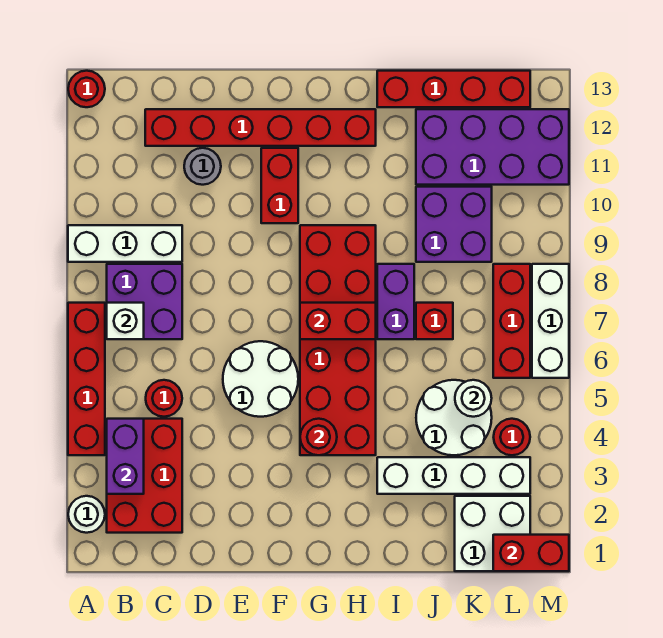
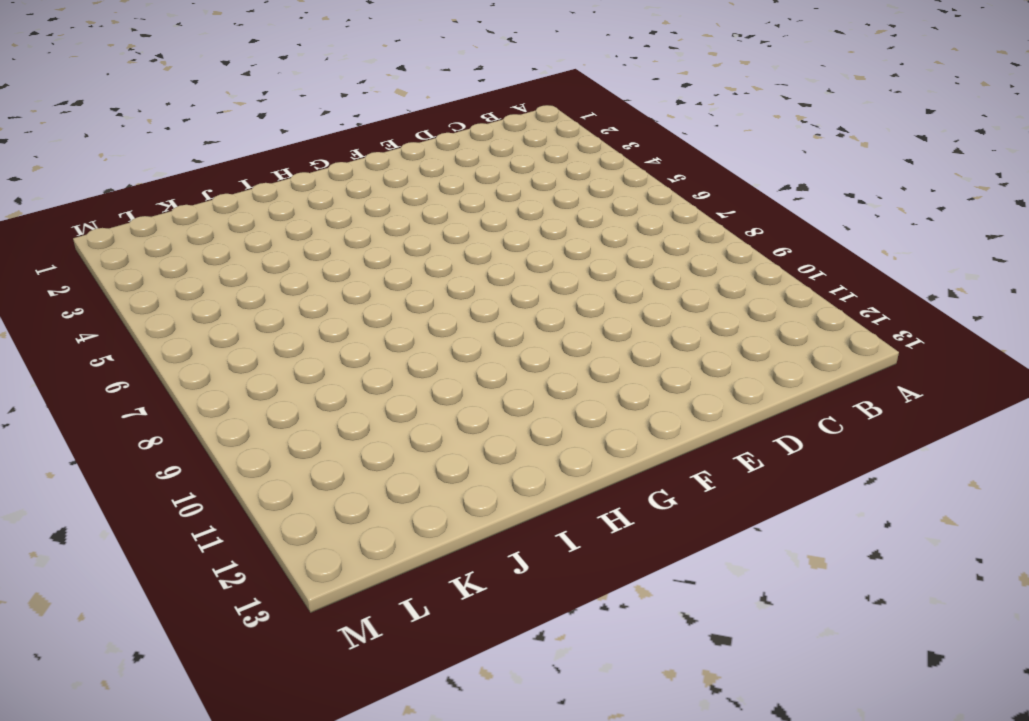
none -> white round brick A2 level 1
none -> red brick A4:A7 level 1
none -> white brick A9:C9 level 1

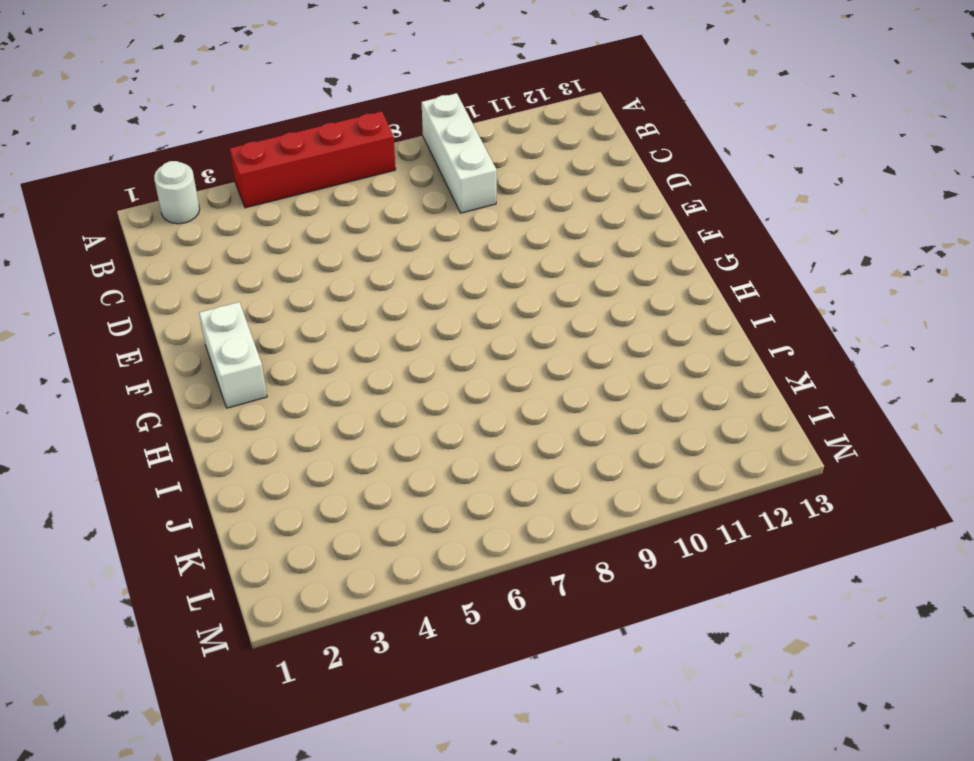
white brick F2:G2 level 1 -> none
none -> red round brick A13 level 1
none -> red brick B2:C4 level 1
none -> purple brick B7:C8 level 1

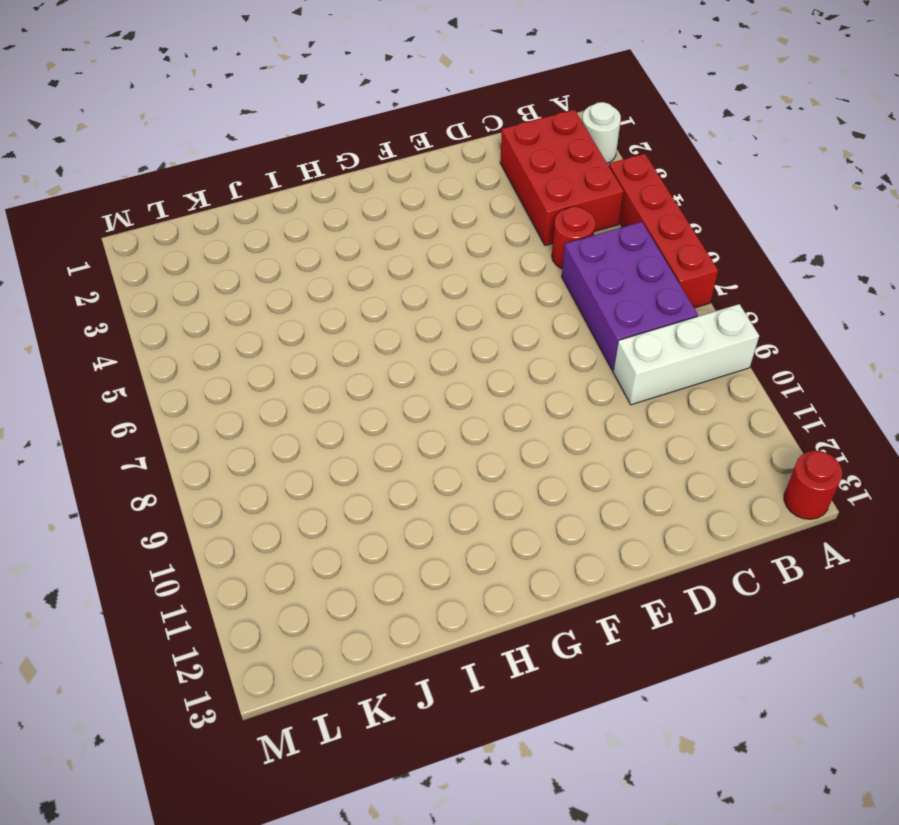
purple brick B6:C8 level 1 -> purple brick B7:C8 level 1
none -> red brick C12:H12 level 1
none -> grey round brick D11 level 1
none -> white round brick E5:F6 level 1

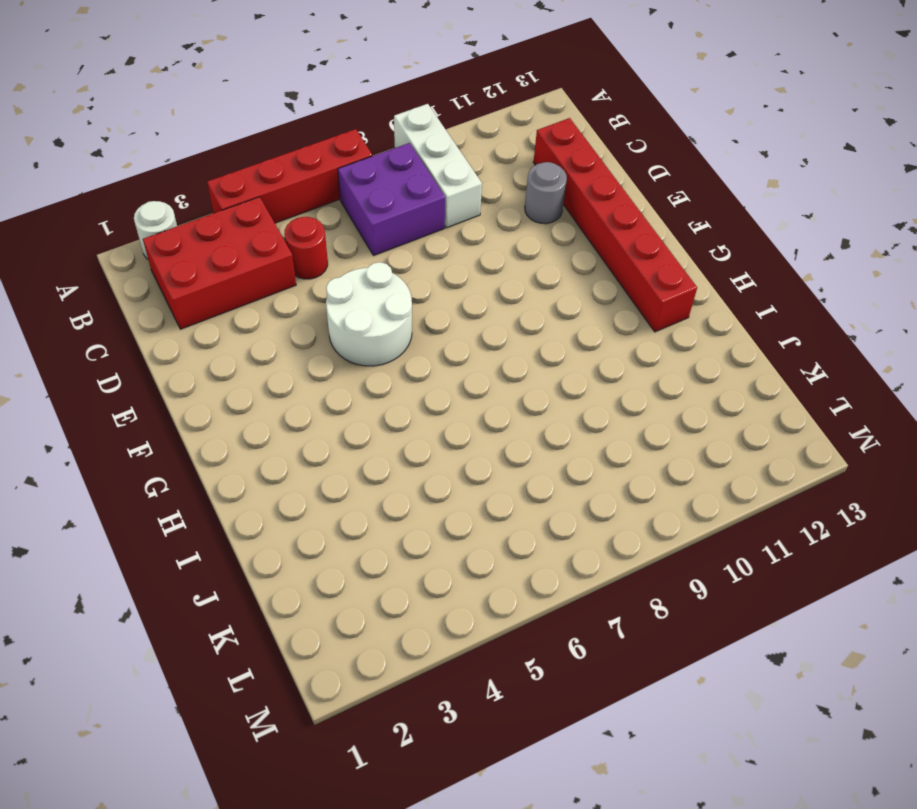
none -> red round brick A13 level 1
none -> red brick F10:F11 level 1
none -> red brick G4:H9 level 1

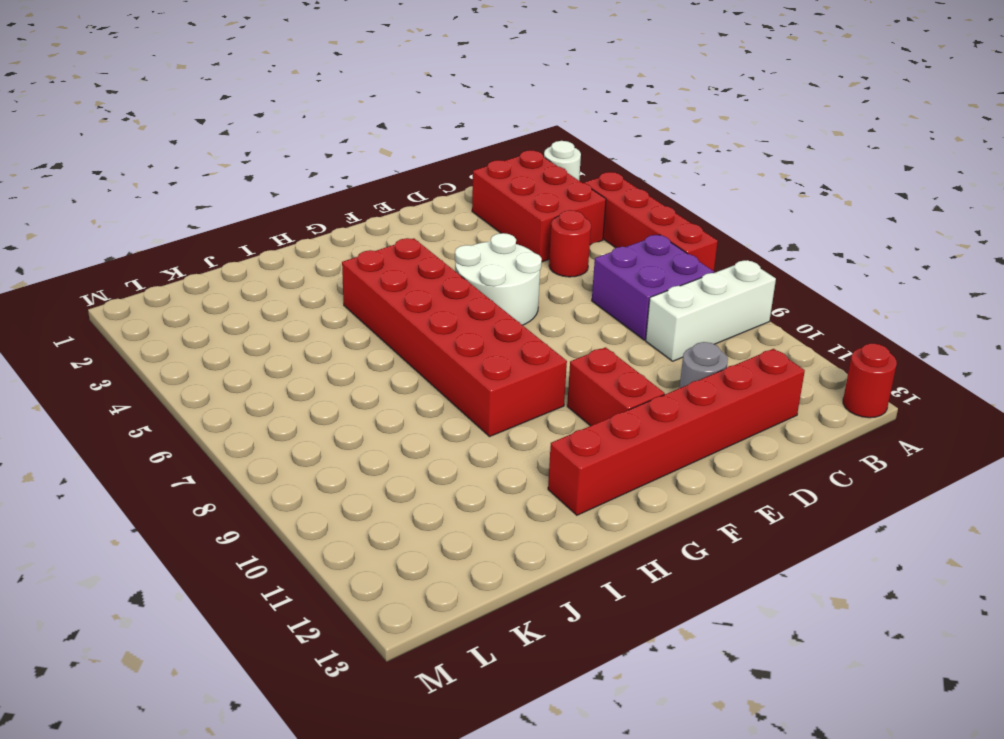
none -> white brick I3:L3 level 1
none -> purple brick I7:I8 level 1
none -> red brick I13:L13 level 1

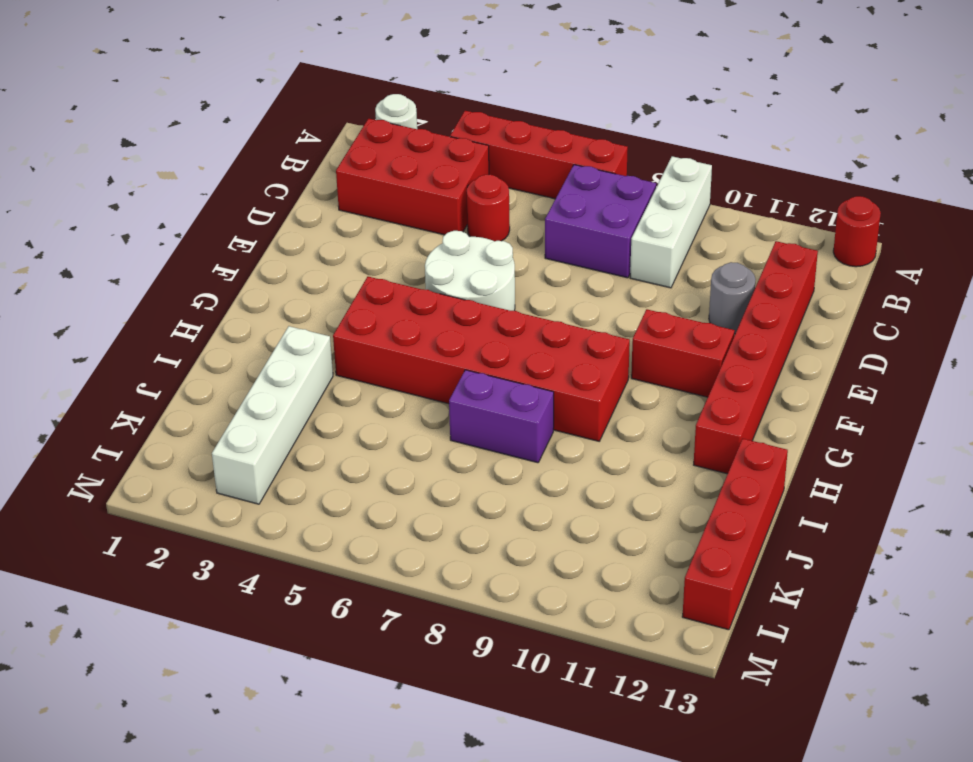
none -> white round brick J4:K5 level 1
none -> red brick J7 level 1
none -> purple brick J9:K10 level 1

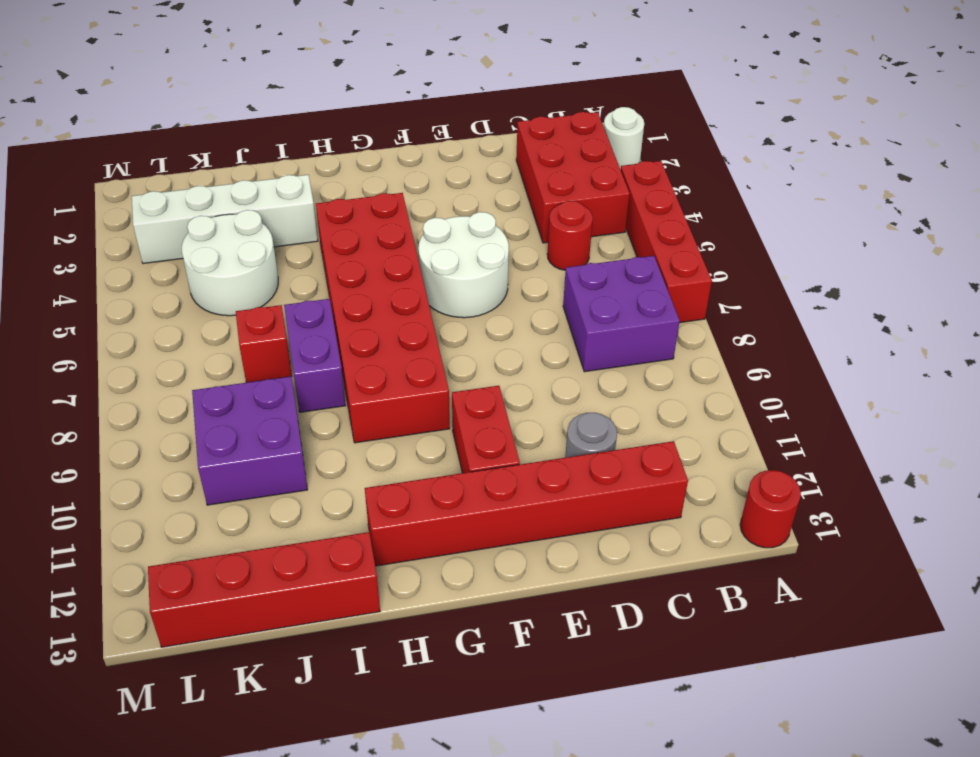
none -> white brick A9:C9 level 1
none -> purple brick J11:M12 level 1
none -> white brick K1:L2 level 1

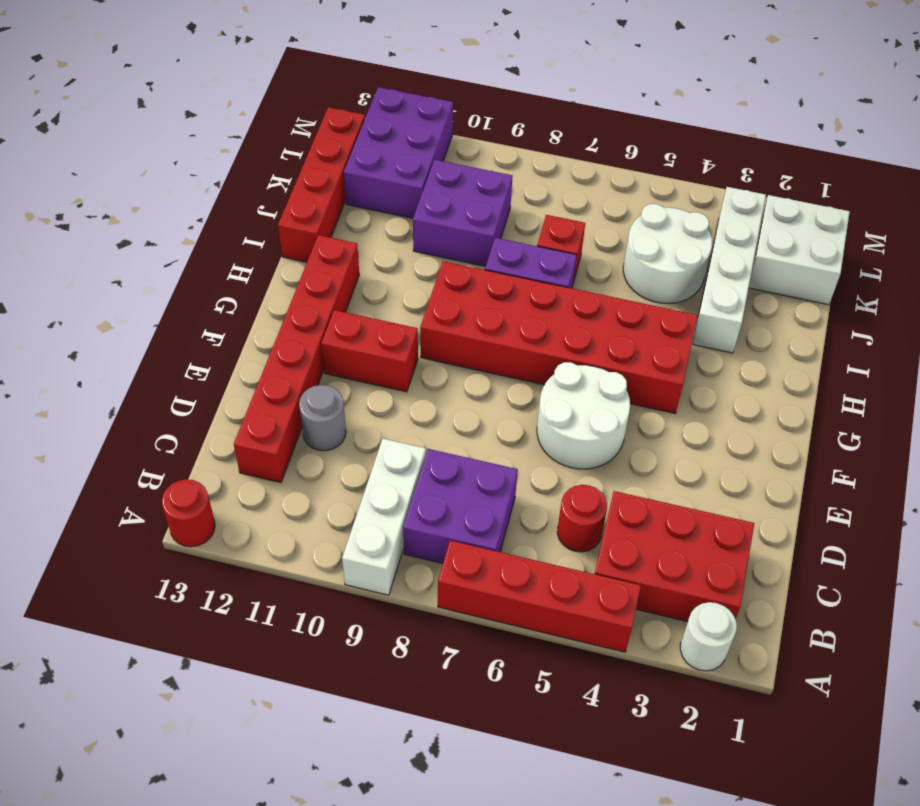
purple brick K11:M12 level 1 -> purple brick J11:M12 level 1
none -> red round brick L4 level 1
none -> red brick L6:L8 level 1
none -> white brick M6:M8 level 1

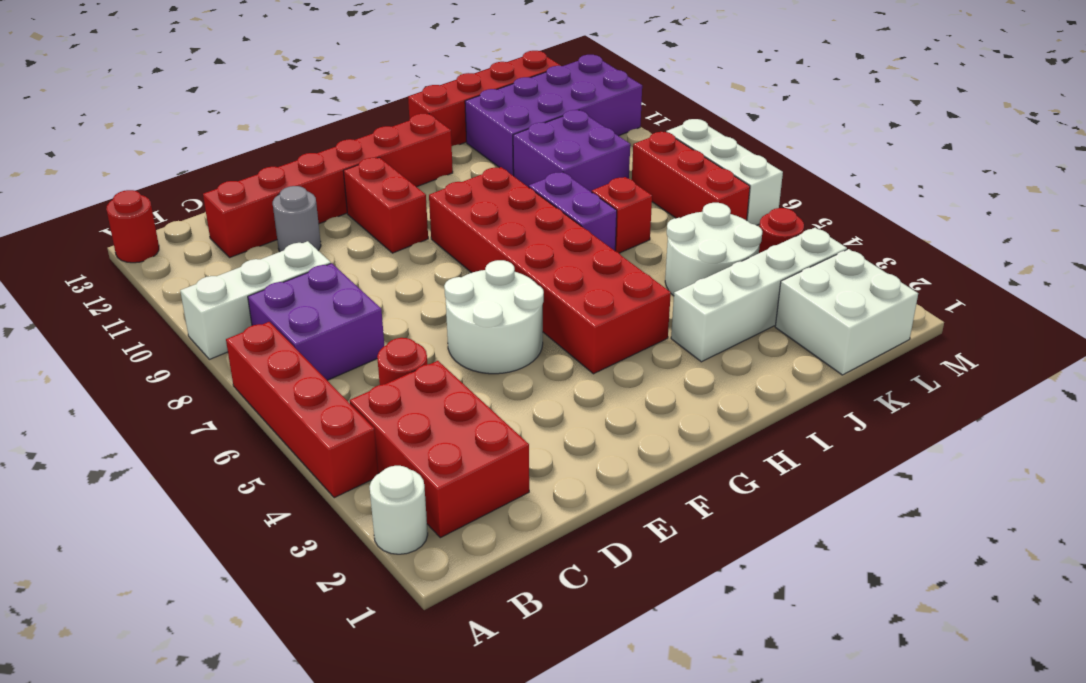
none -> purple brick B3:B4 level 2
none -> white brick B7 level 2
none -> red round brick G4 level 2

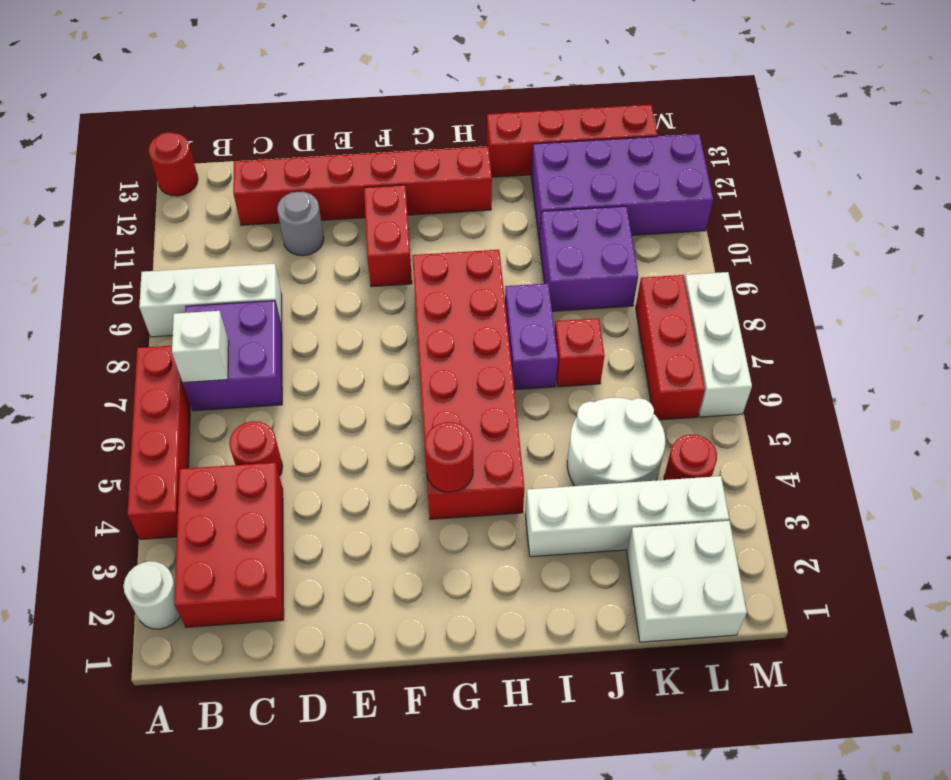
none -> white round brick E5:F6 level 1
none -> purple brick B3:B4 level 2
none -> red brick G7:H7 level 2

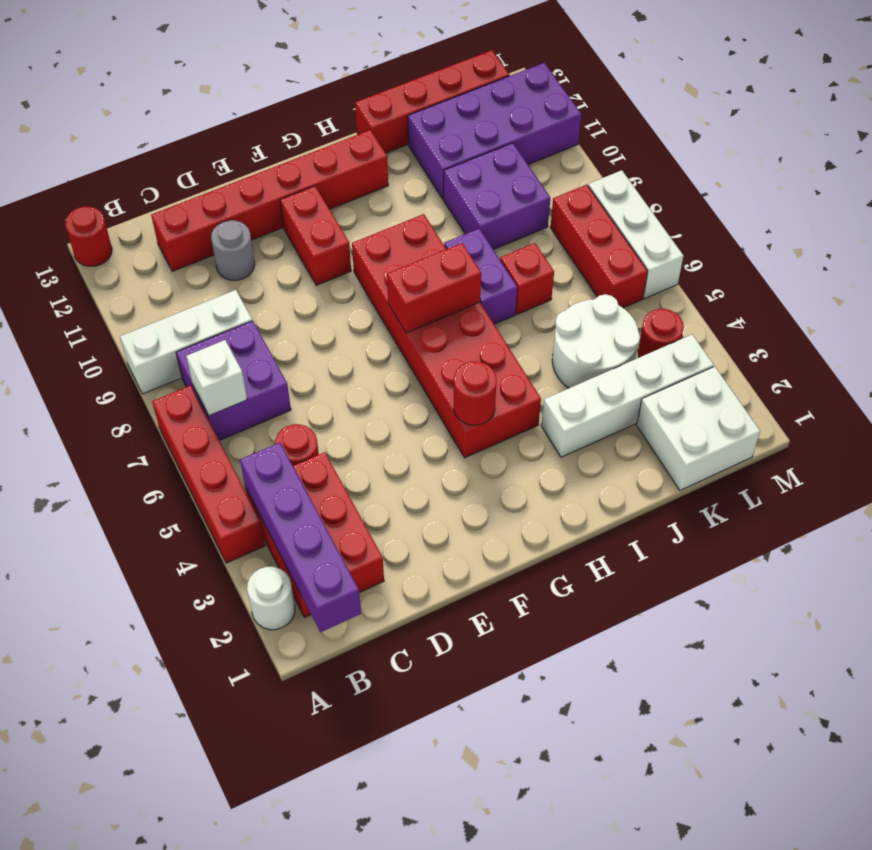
purple brick B1:B4 level 2 -> purple brick B3:B4 level 2
none -> white round brick E5:F6 level 1
none -> white round brick K5 level 2
none -> red brick L1:M1 level 2

